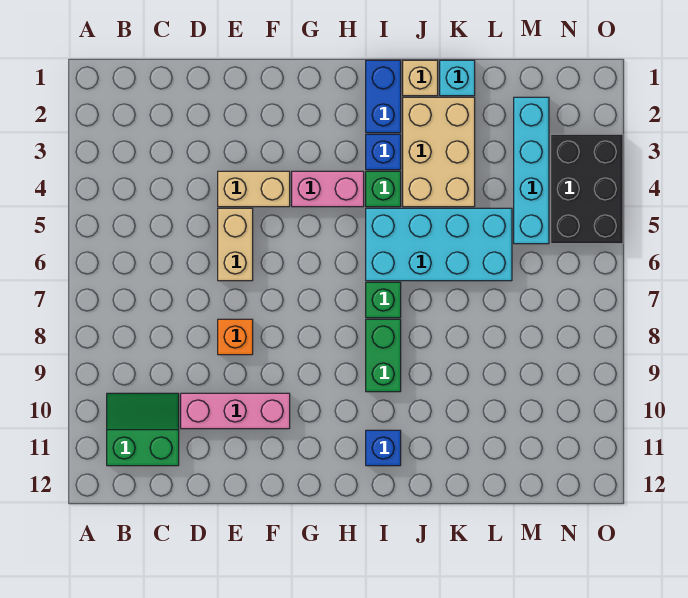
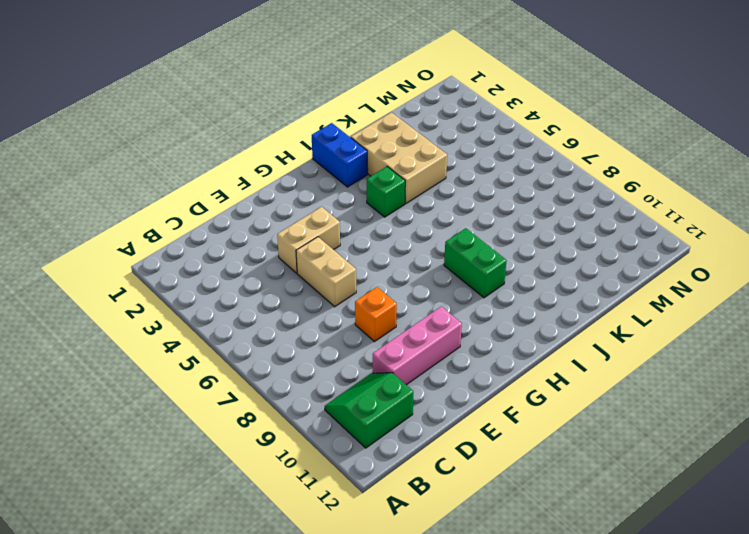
none -> pink brick G4:H4 level 1
none -> blue brick I3 level 1
none -> cyan brick I5:L6 level 1

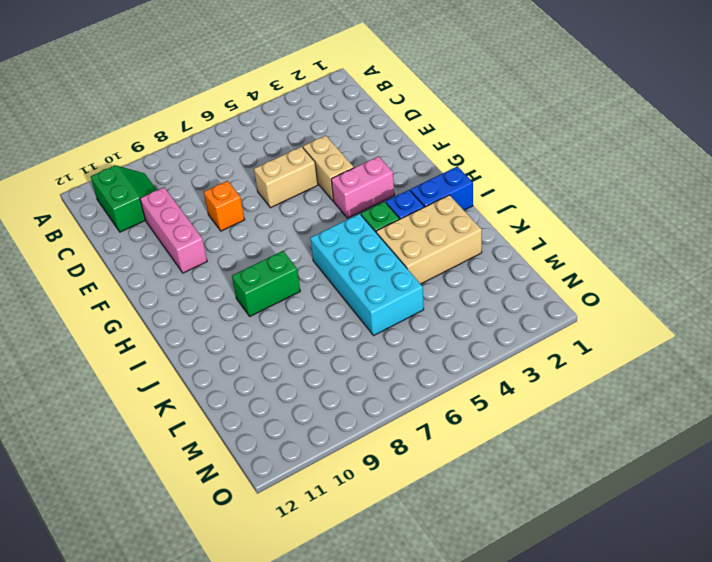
pink brick G3:G4 level 1 -> pink brick G4:H4 level 1
none -> green brick I7 level 1
none -> blue brick I11 level 1
none -> tan brick J1 level 1

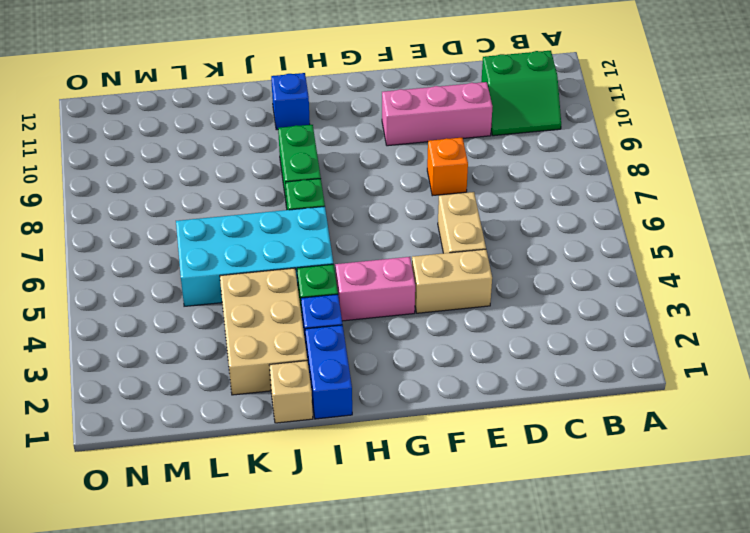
none -> cyan brick K1 level 1
none -> cyan brick M2:M5 level 1
none -> black brick N3:O5 level 1

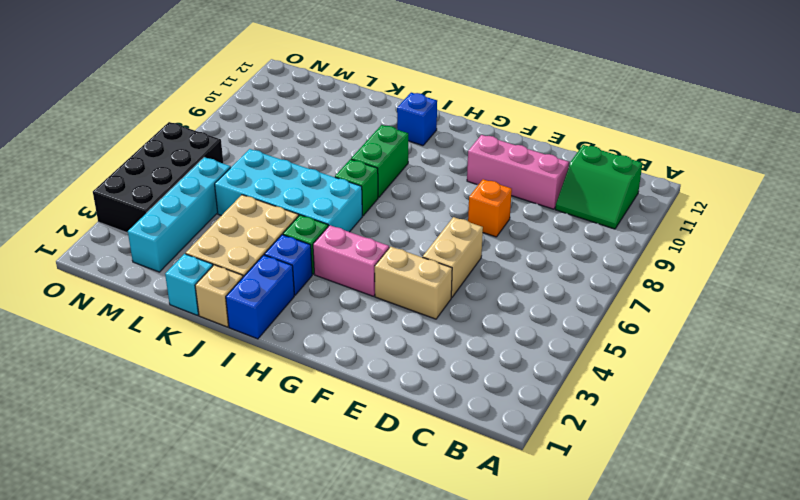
black brick N3:O6 level 1 -> black brick N3:O5 level 1

